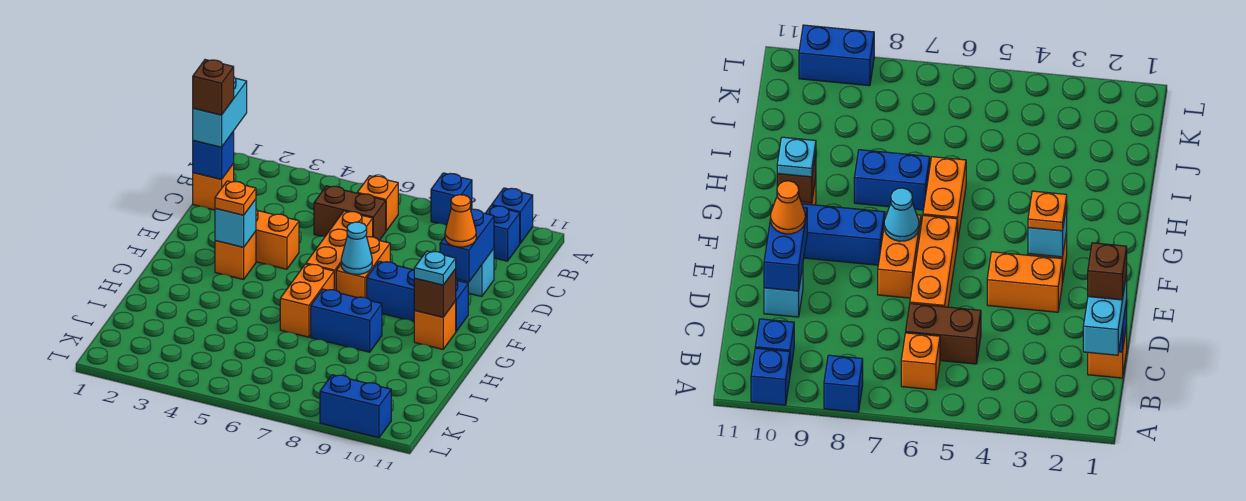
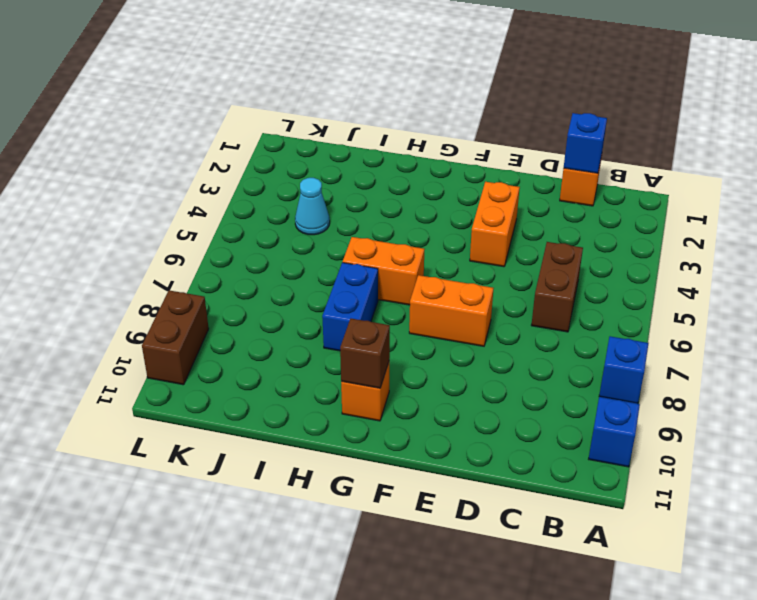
cyan cone J4 level 1 -> cyan cone F7 level 2
brown brick L9:L10 level 1 -> blue brick L9:L10 level 1
none -> orange brick B6 level 1
none -> blue brick B10 level 1
none -> orange brick D6:F6 level 1

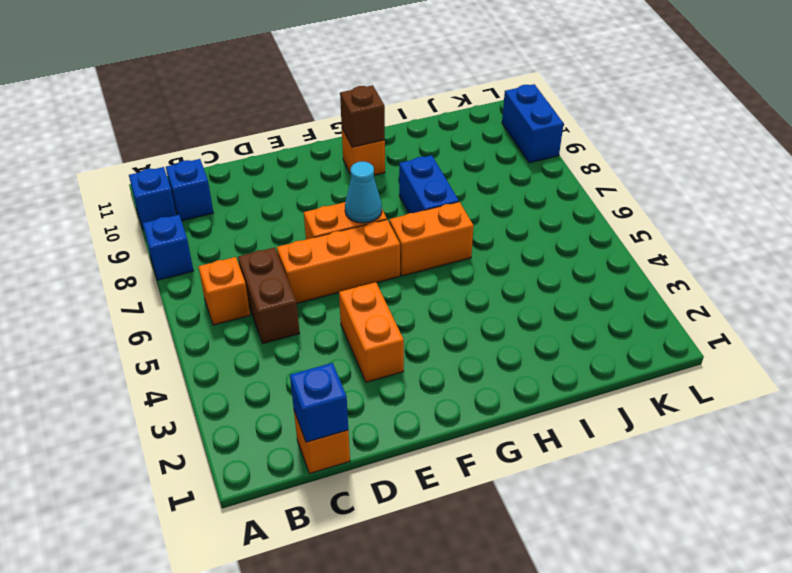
none -> cyan brick D10 level 1
none -> orange brick F3 level 1
none -> blue brick F8:F10 level 1

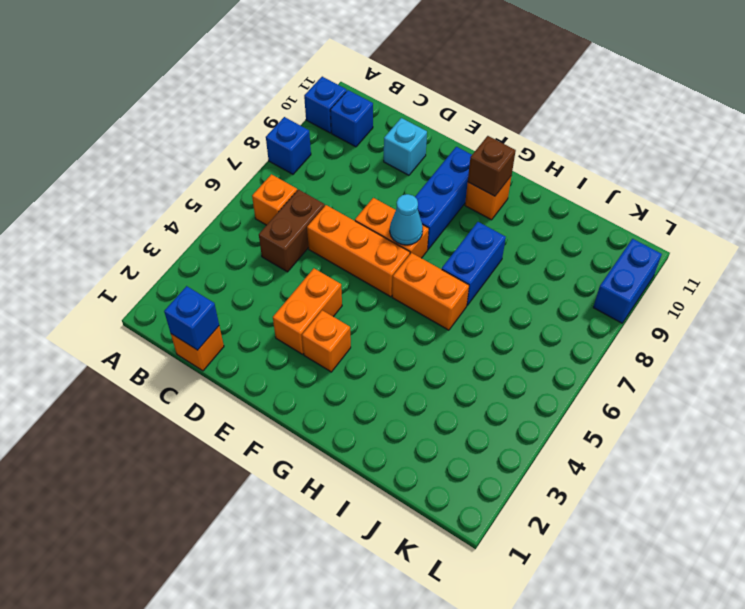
none -> blue brick D10:E10 level 2
none -> cyan brick F3 level 2
none -> cyan brick B1:C1 level 3

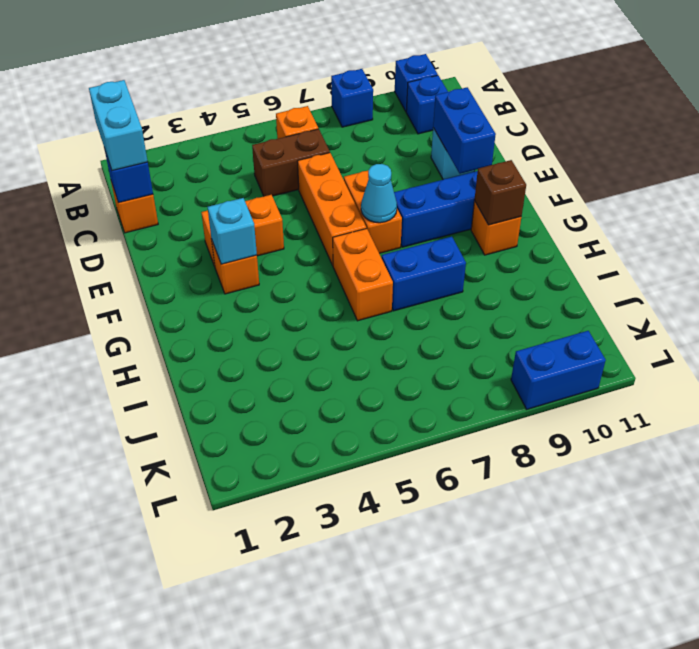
none -> orange cone E10 level 3
none -> orange plate F3 level 3
none -> cyan plate G10 level 3

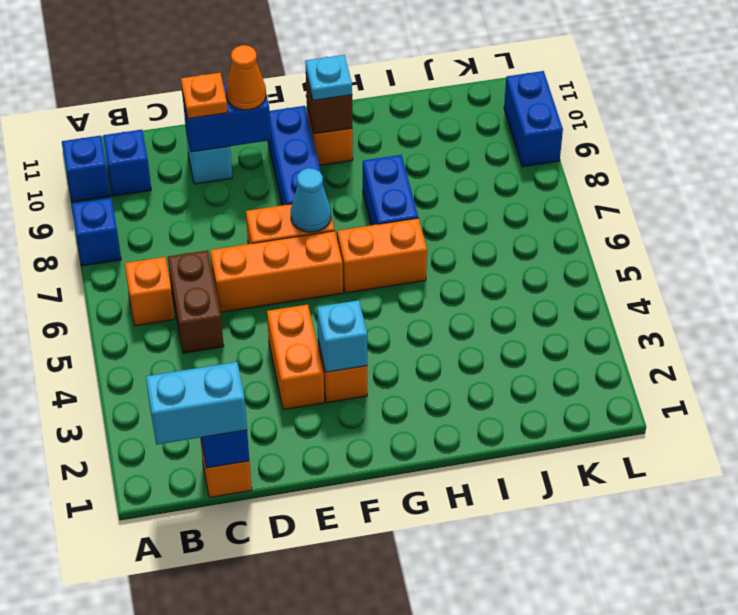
orange plate D10 level 3 -> orange plate F3 level 3
none -> brown brick C1 level 4

